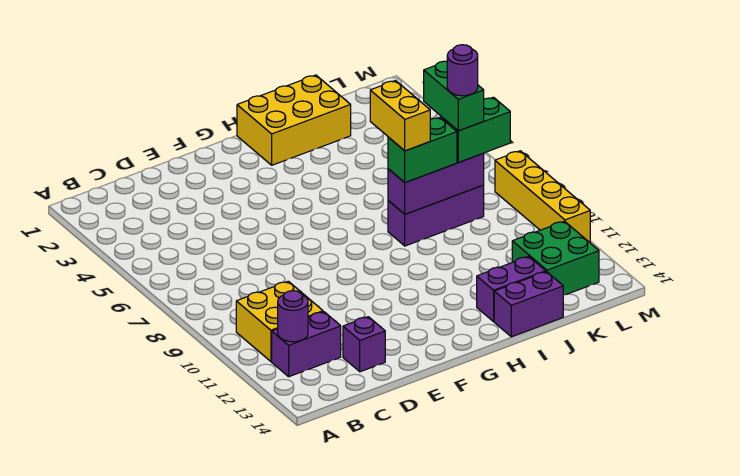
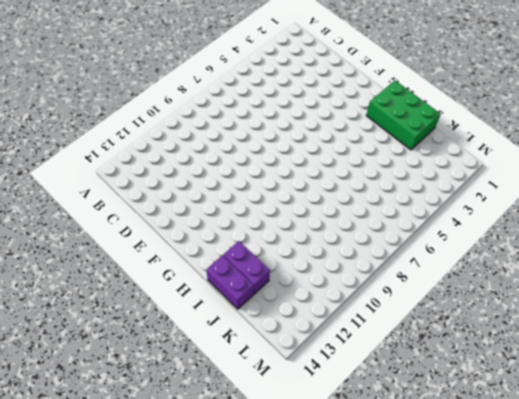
green brick H1:J2 level 1 -> yellow brick H1:J2 level 1
none -> yellow brick B10:C11 level 1
none -> purple brick B12:C12 level 1
none -> purple brick D13 level 1

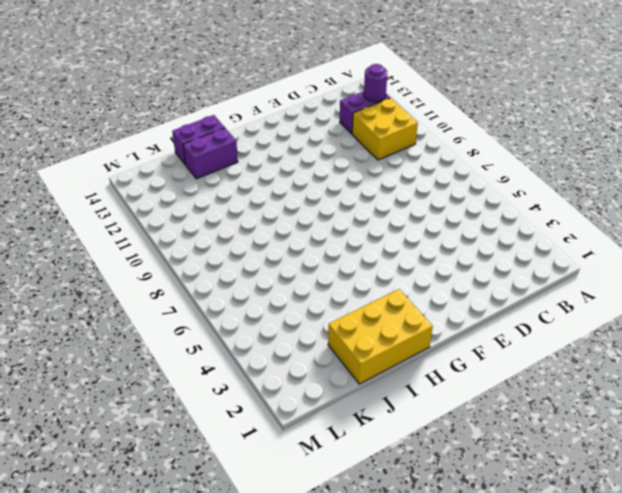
none -> purple brick D13 level 1
none -> purple brick I8:K8 level 1
none -> green brick K12:L13 level 1

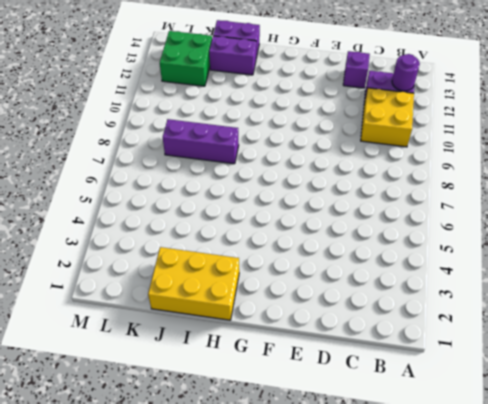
none -> yellow brick M8:M11 level 1
none -> purple brick I8:K8 level 2
none -> green brick I8:J8 level 3

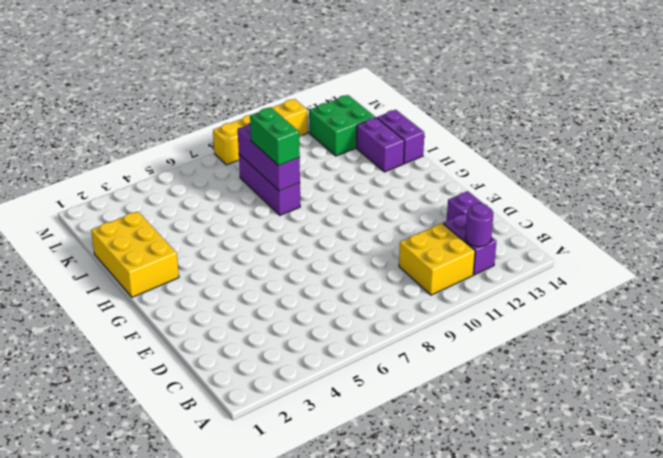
none -> green brick K8:L8 level 3
none -> yellow brick I7:I8 level 4
none -> green brick K7:K8 level 4

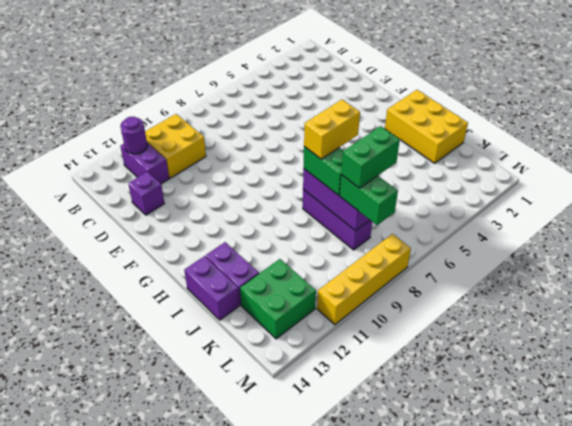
none -> purple round brick K8 level 5

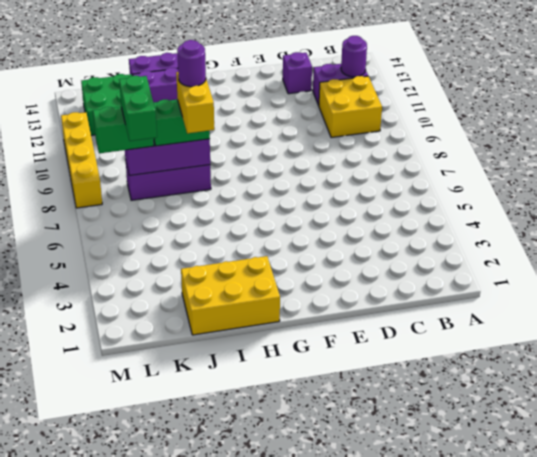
purple round brick I8 level 5 -> purple round brick K8 level 5

